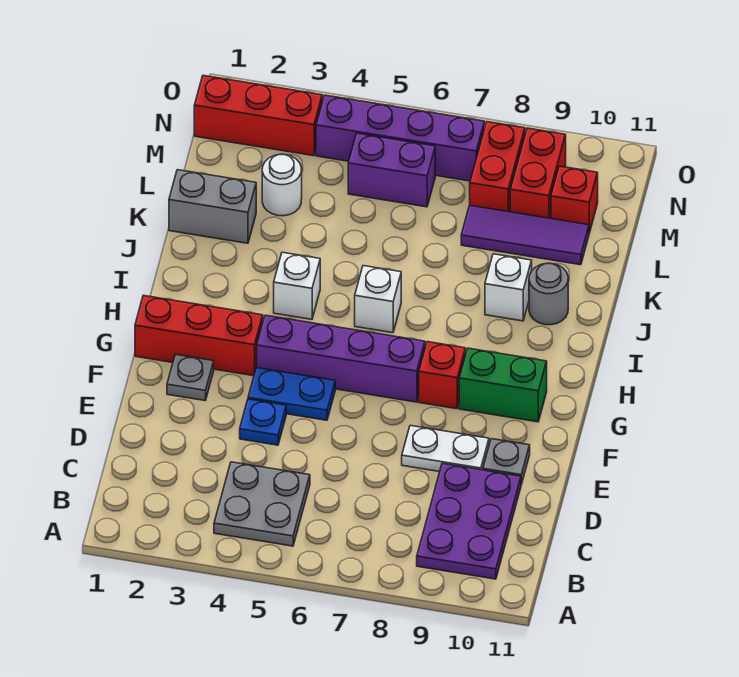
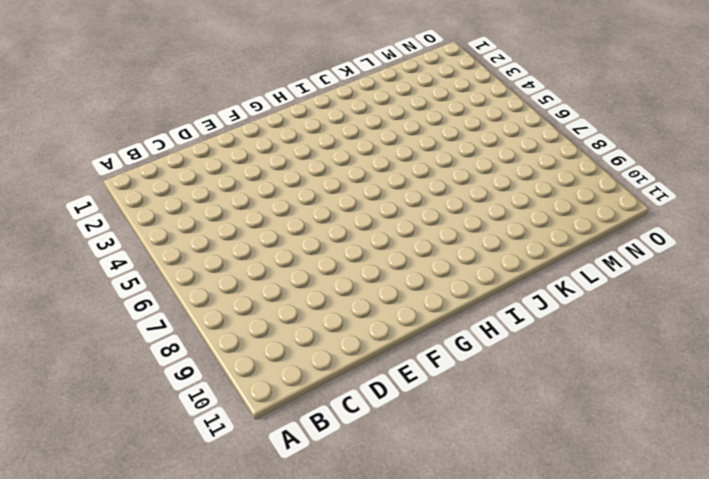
none -> grey plate B4:C5 level 1
none -> purple plate B9:D10 level 1
none -> blue plate E4 level 1

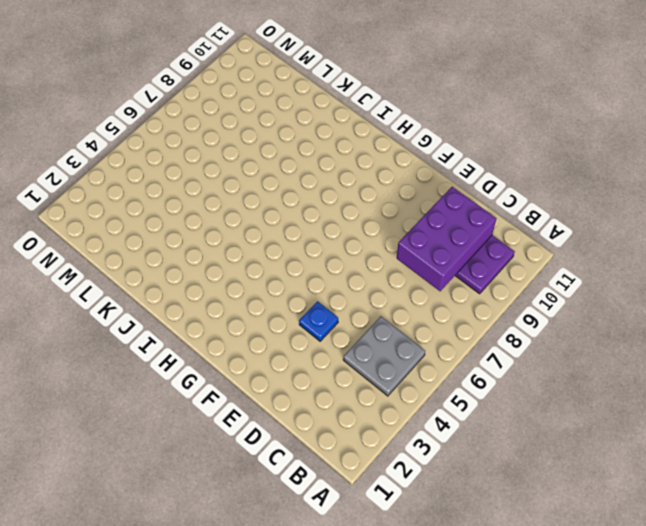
purple brick C8:D10 level 2 -> none
none -> white plate E8:E9 level 1
none -> grey plate E10 level 1
none -> grey plate F2 level 1

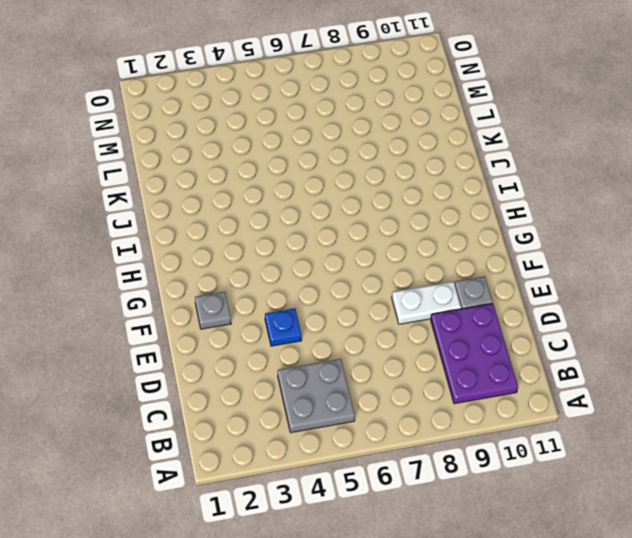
none -> blue plate F4:F5 level 1
none -> red brick G1:G3 level 1
none -> purple brick G4:G7 level 1

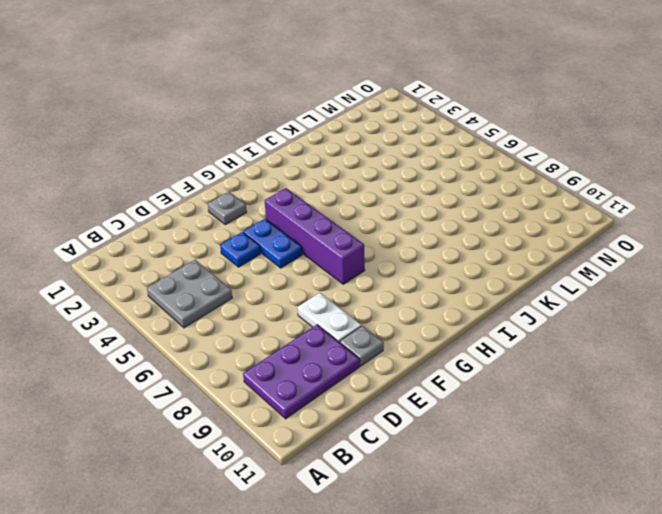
none -> red brick G1:G3 level 1
none -> red brick G8 level 1
none -> green brick G9:G10 level 1

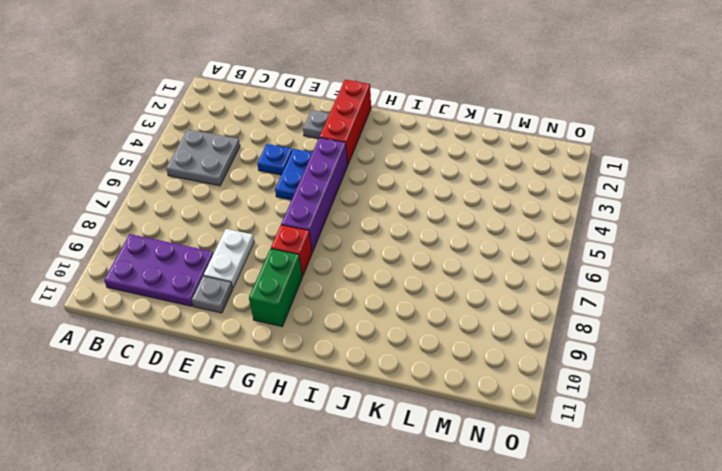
none -> white brick I4 level 1
none -> white brick I6 level 1
none -> white brick J9 level 1

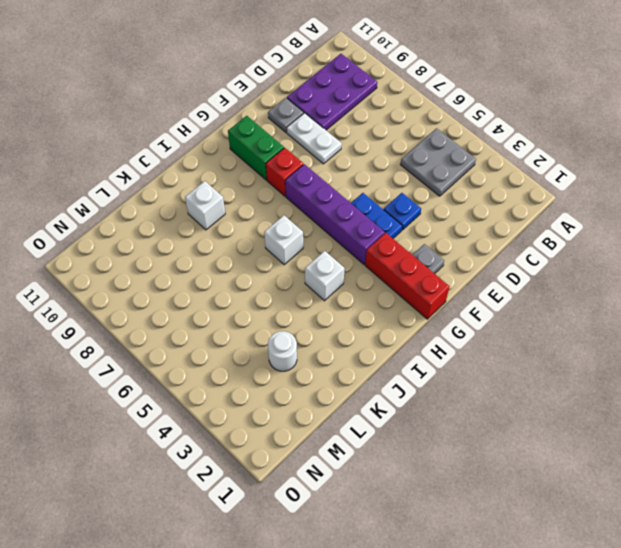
none -> grey round brick J10 level 1
none -> grey brick K1:K2 level 1
none -> purple tile L8:L10 level 1

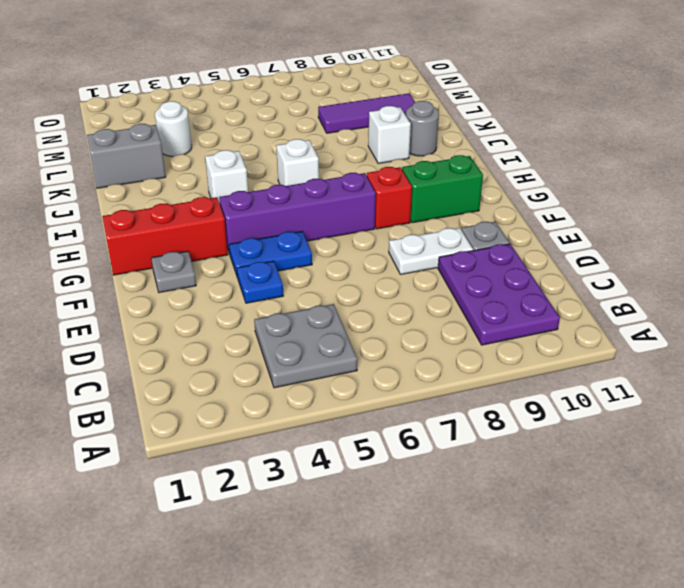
none -> purple brick M5:M6 level 1
none -> red brick M8:N8 level 1
none -> red brick M9:N9 level 1

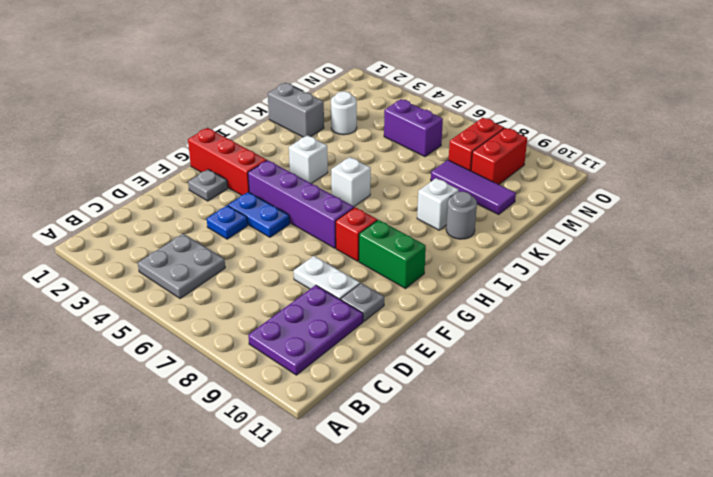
none -> red brick M10 level 1
none -> red brick N1:N3 level 1
none -> purple brick N4:N7 level 1

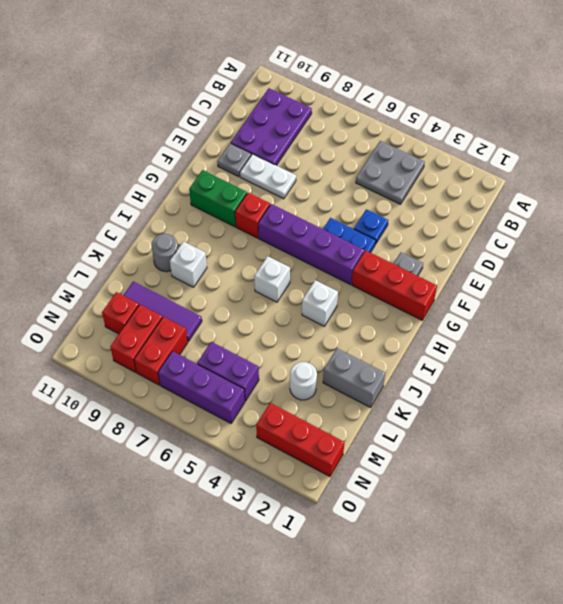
purple brick N5:N7 level 1 -> purple brick N4:N7 level 1

